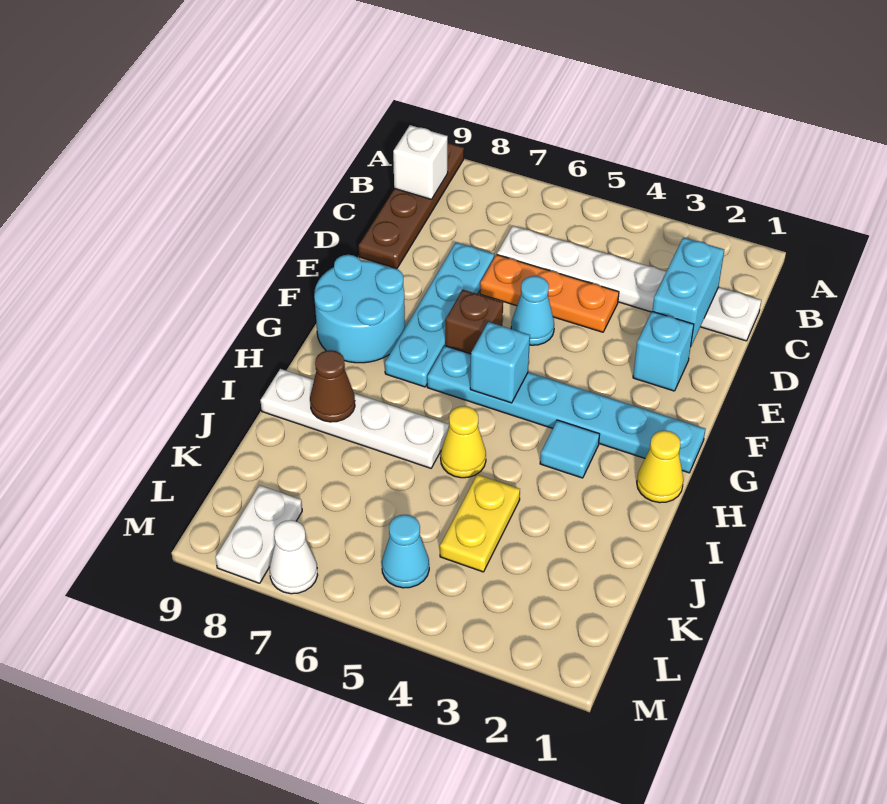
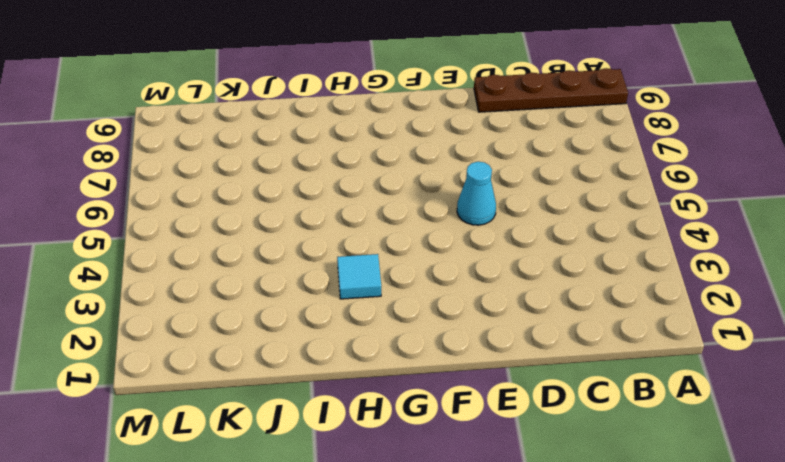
none -> white plate C1:C6 level 1
none -> orange plate D4:D6 level 1
none -> cyan plate D7:G7 level 1

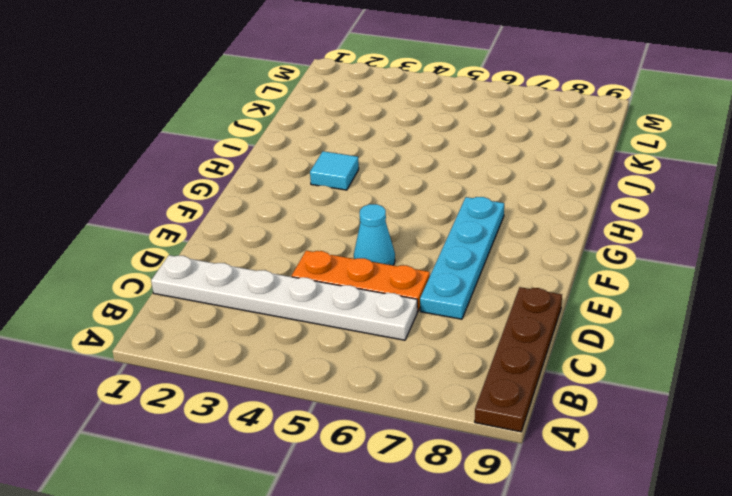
none -> cyan brick E2 level 1
none -> brown brick F6 level 1
none -> cyan round brick F8:G9 level 1

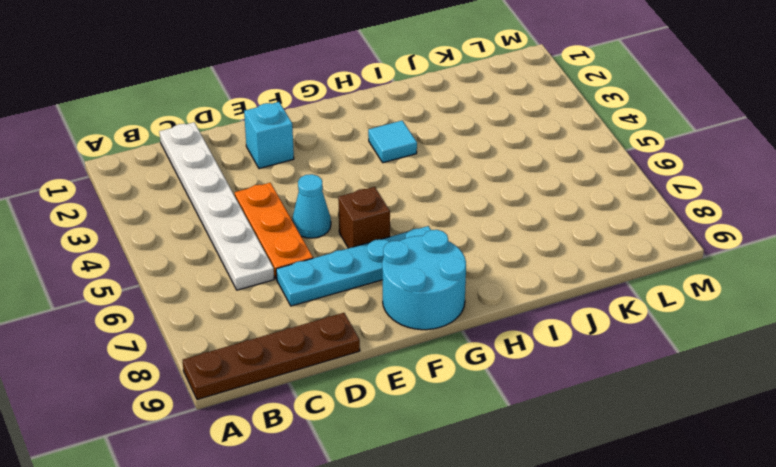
none -> cyan plate G1:G6 level 1
none -> yellow cone H1 level 1
none -> yellow cone I5 level 1

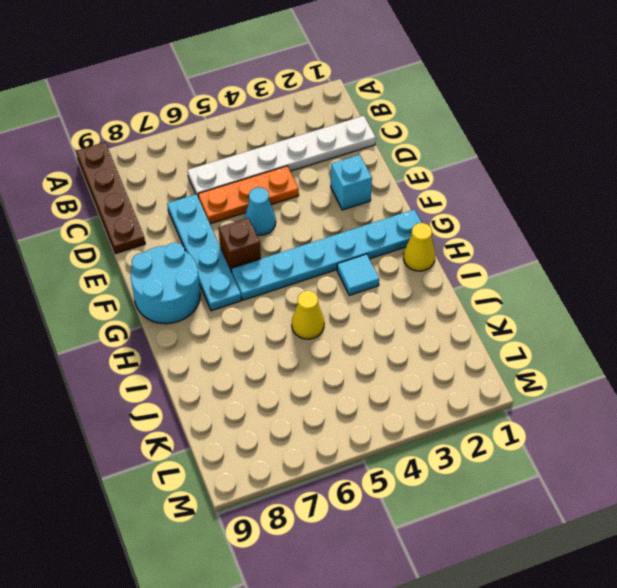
none -> white plate I6:I9 level 1
none -> yellow plate J4:K4 level 1
none -> cyan cone L5 level 1

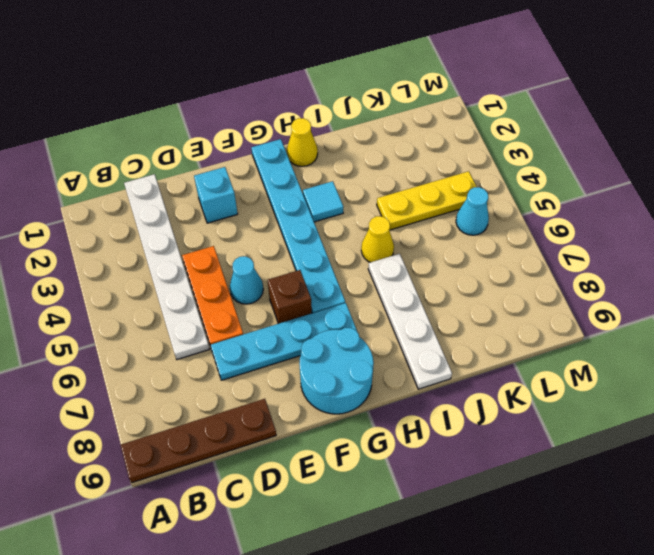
yellow plate J4:L4 level 1 -> yellow plate J4:K4 level 1
none -> white plate L8:M8 level 1
none -> white cone M7 level 1
none -> white brick B9 level 2

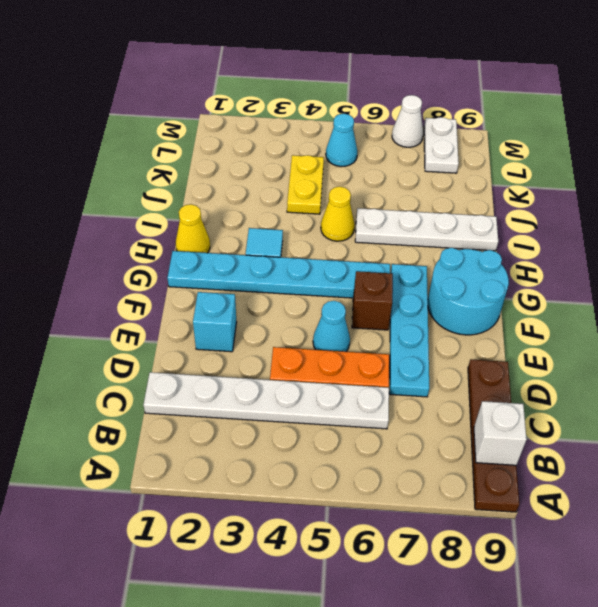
none -> cyan brick C2:D2 level 2
none -> cyan brick G5 level 2
none -> brown cone I8 level 2

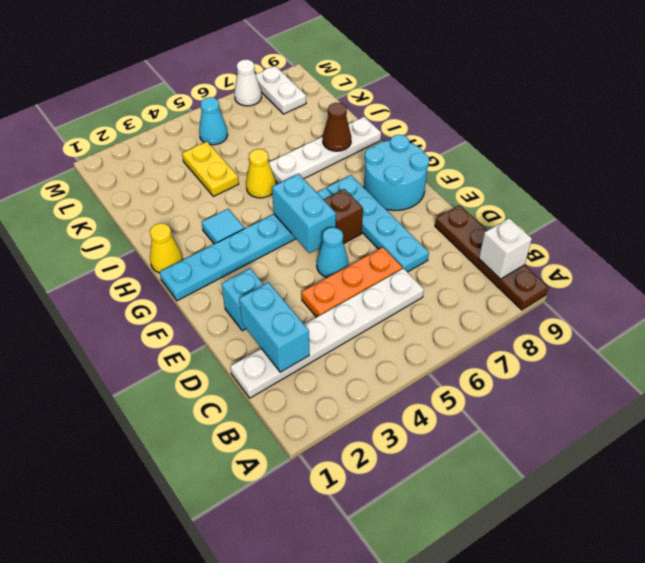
cyan brick F5:G5 level 2 -> cyan brick G5 level 2

